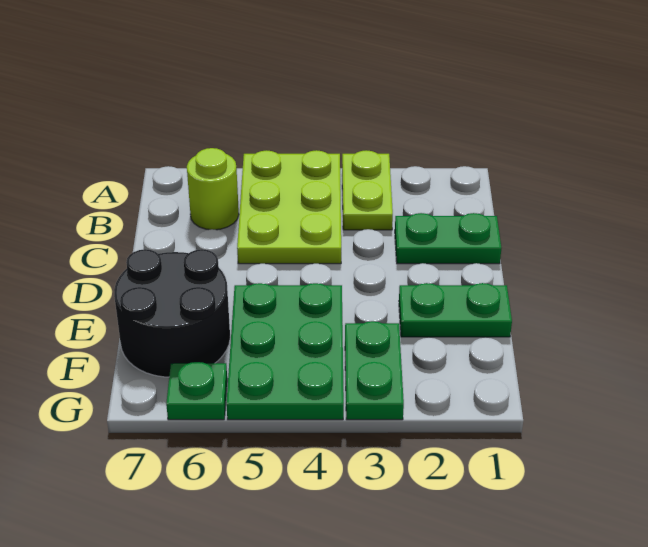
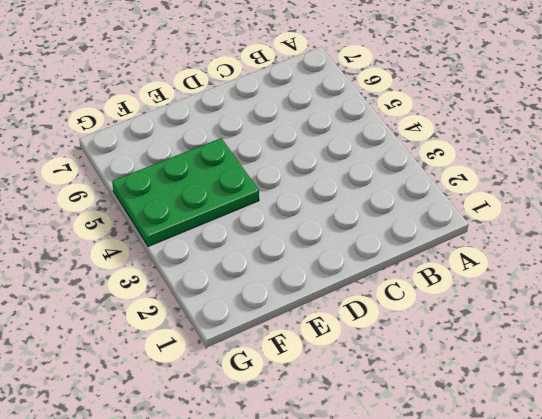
none -> lime plate A3:B3 level 1
none -> lime plate A4:C5 level 1

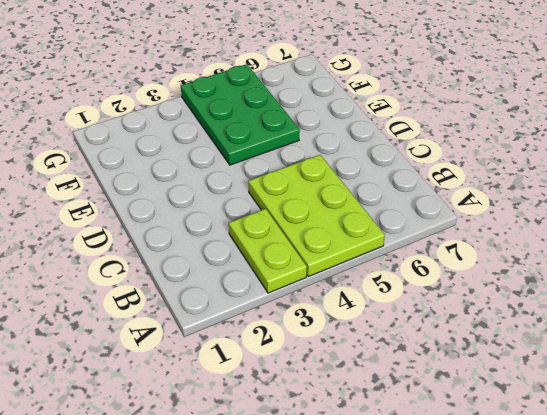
none -> lime round brick B6 level 1
none -> green plate C1:C2 level 1

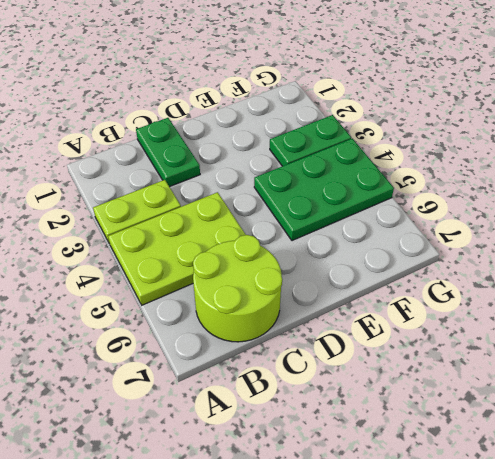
lime round brick B6:C7 level 1 -> lime round brick B6 level 1
none -> green plate E1:E2 level 1
none -> black round brick E6:F7 level 1

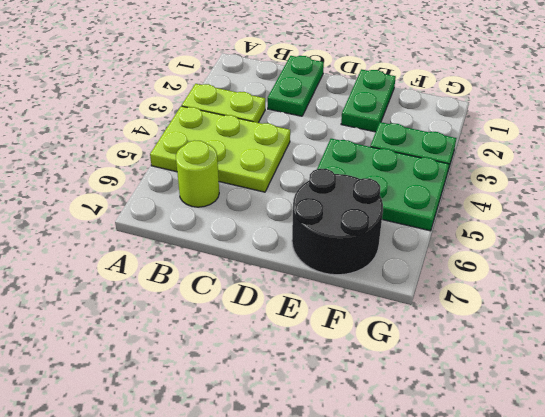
none -> green plate G6 level 1

